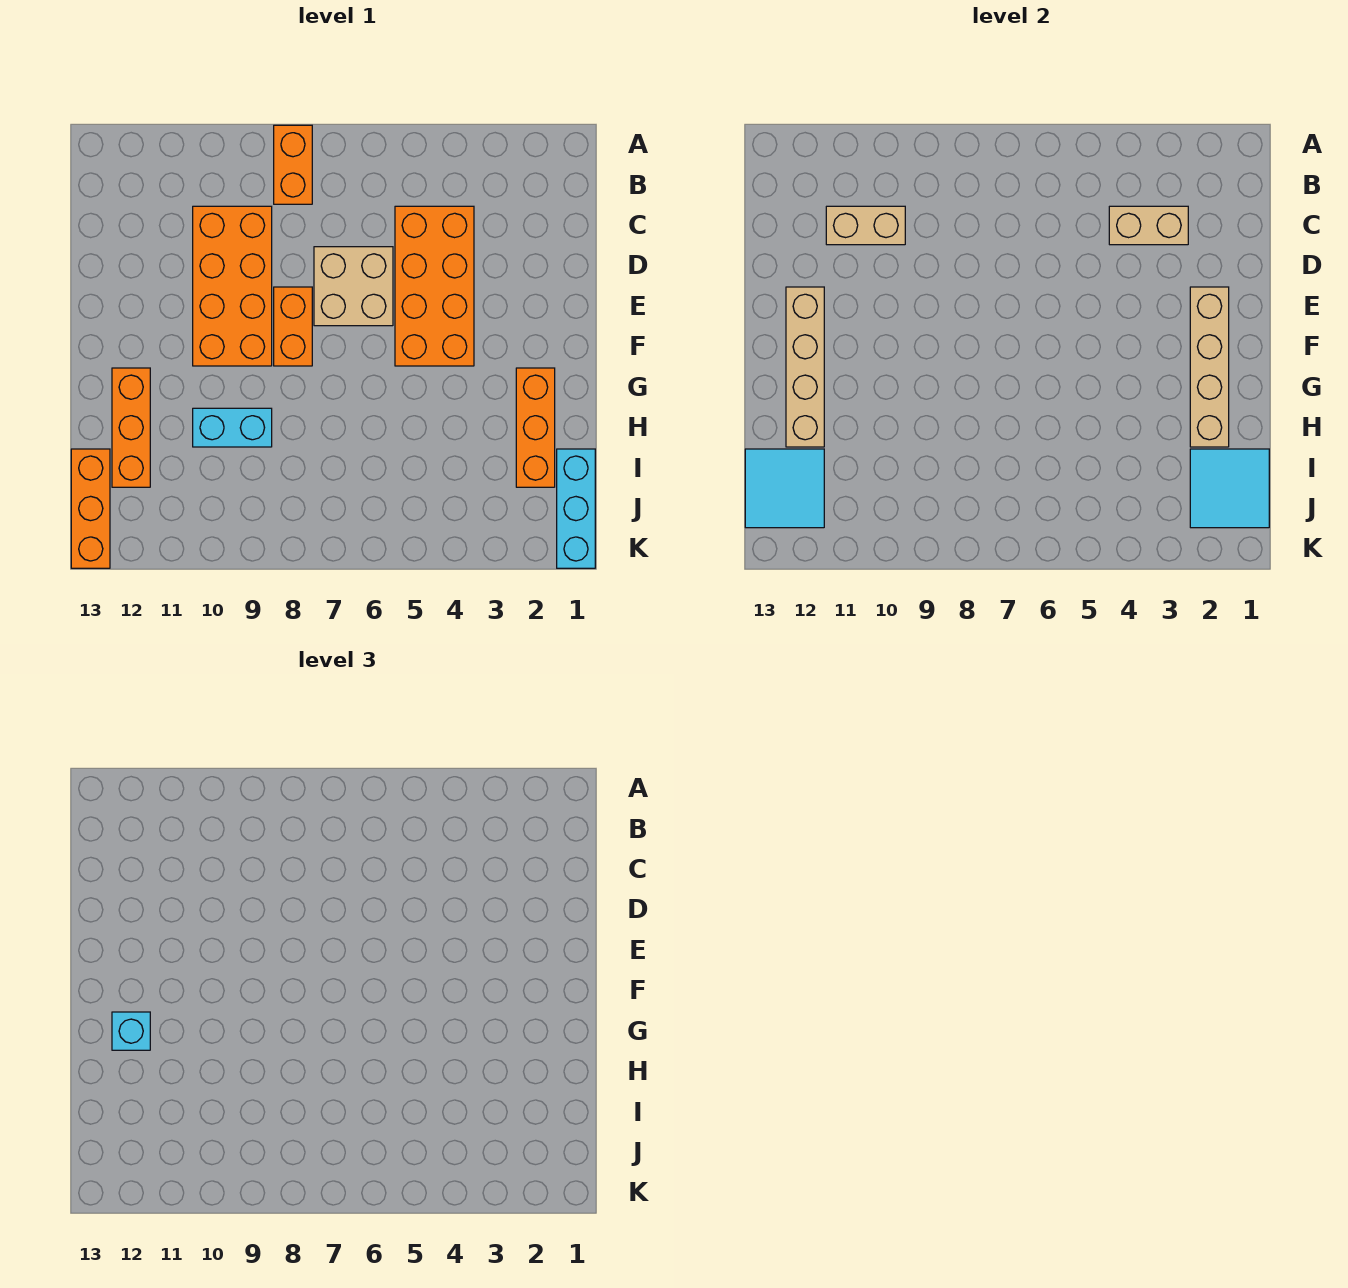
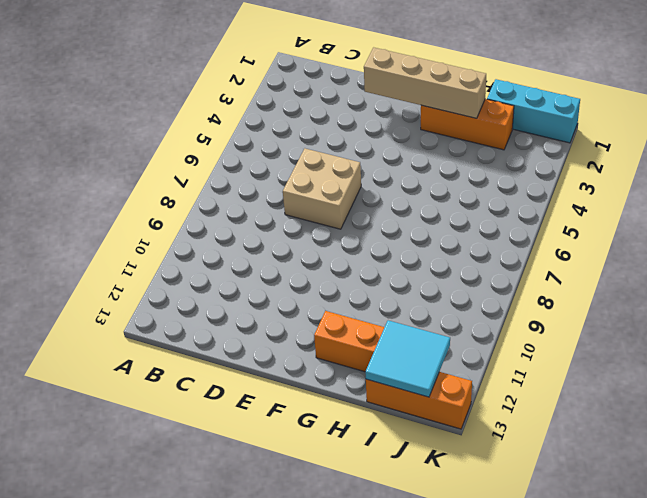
none -> orange brick A8:B8 level 1
none -> orange brick C4:F5 level 1
none -> orange brick C9:F10 level 1

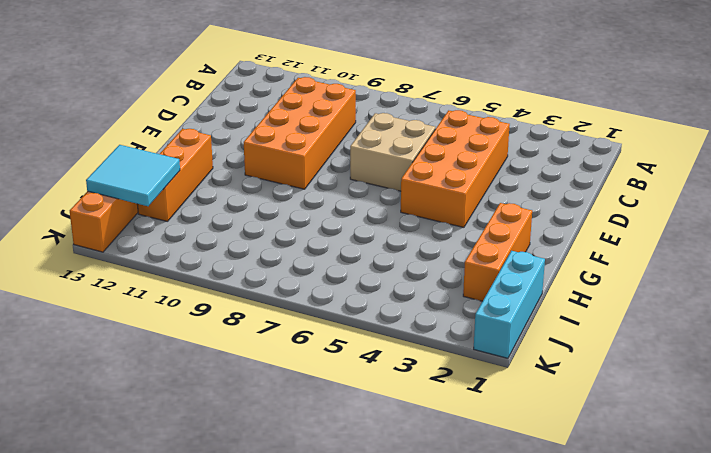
none -> orange brick A8:B8 level 1
none -> orange brick E8:F8 level 1
none -> cyan brick H9:H10 level 1

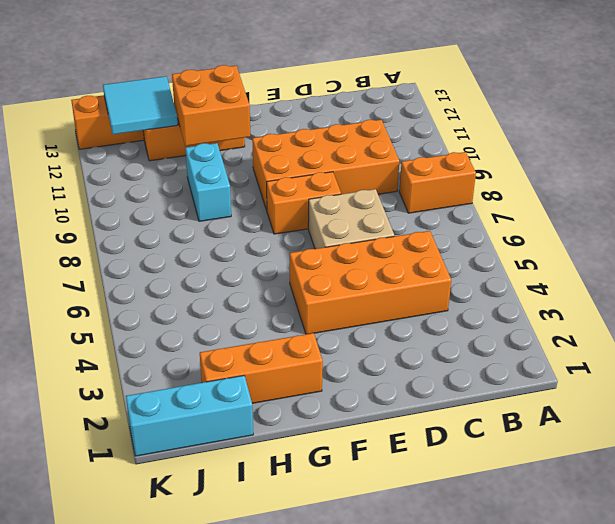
orange brick G11:H12 level 2 -> tan brick E12:H12 level 2
none -> tan brick C3:C4 level 2
none -> tan brick C10:C11 level 2
none -> tan brick E2:H2 level 2

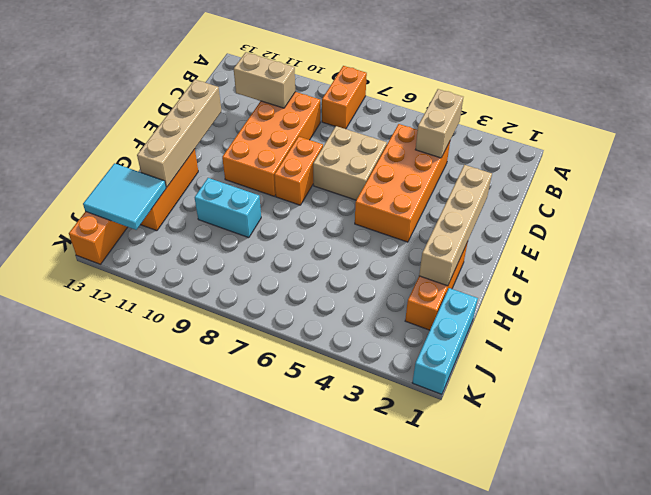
tan brick B4:C4 level 2 -> tan brick C3:C4 level 2
none -> cyan tile I1:J2 level 2
none -> cyan brick G12 level 3

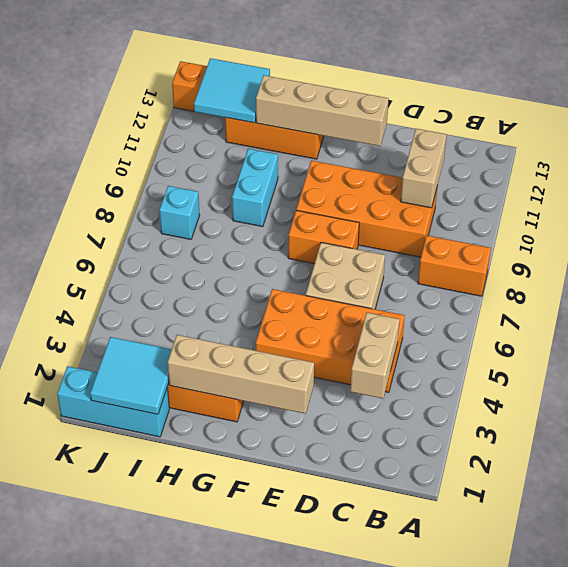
cyan brick J8 level 1 -> cyan brick G12 level 3

